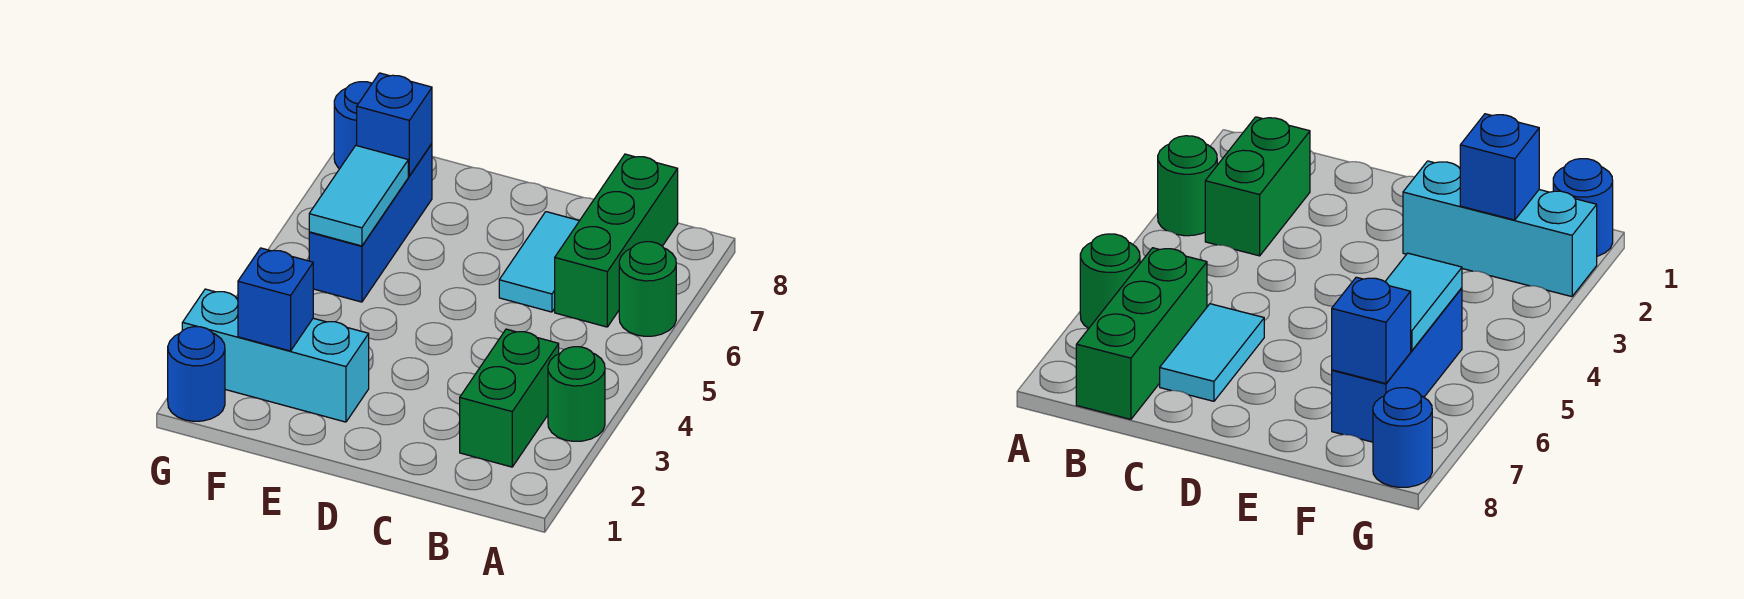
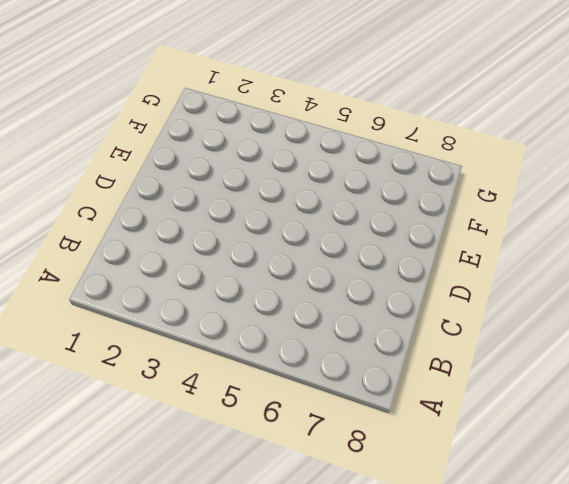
none -> green round brick A3 level 1
none -> green round brick A6 level 1
none -> green brick B2:B3 level 1

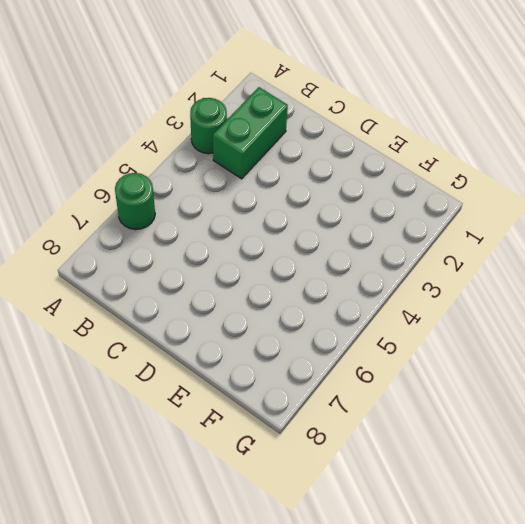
none -> green brick B6:B8 level 1
none -> cyan tile C6:C7 level 1
none -> cyan brick E2:G2 level 1

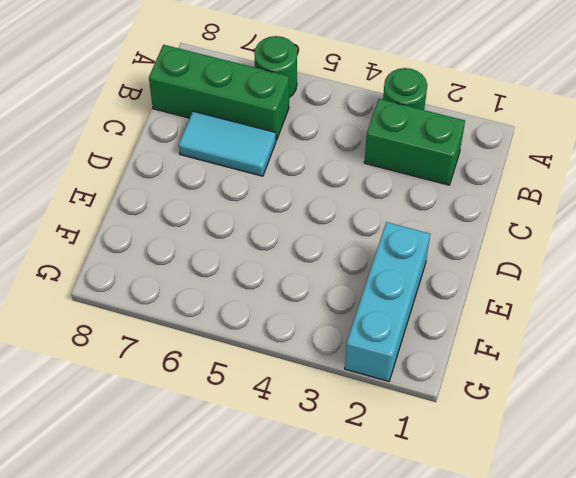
none -> blue brick F5:F7 level 1
none -> blue round brick G1 level 1
none -> blue round brick G8 level 1

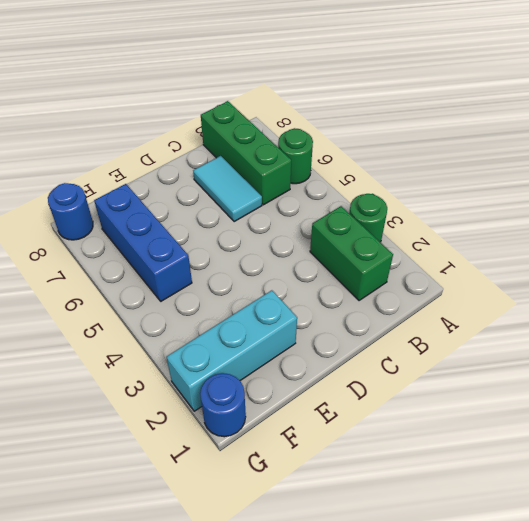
none -> blue brick F2 level 2
none -> cyan tile F5:F6 level 2
none -> blue brick F7 level 2

